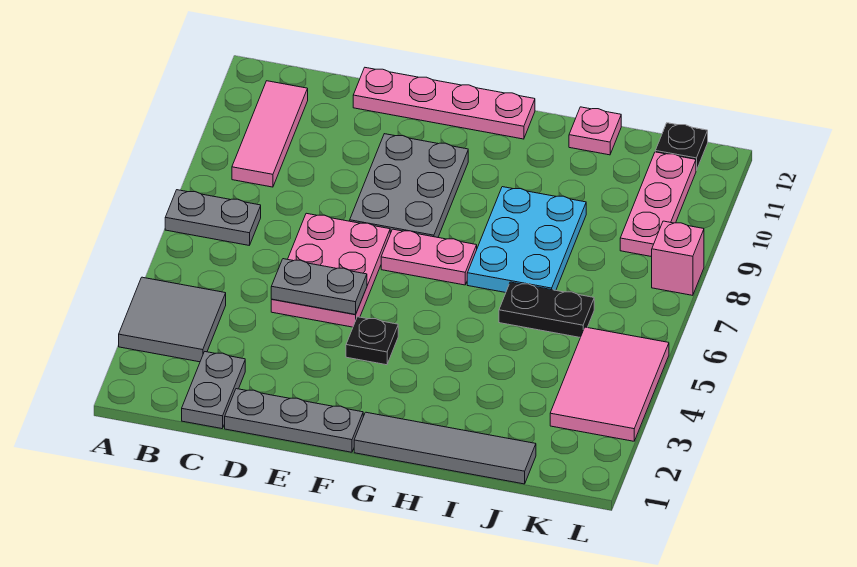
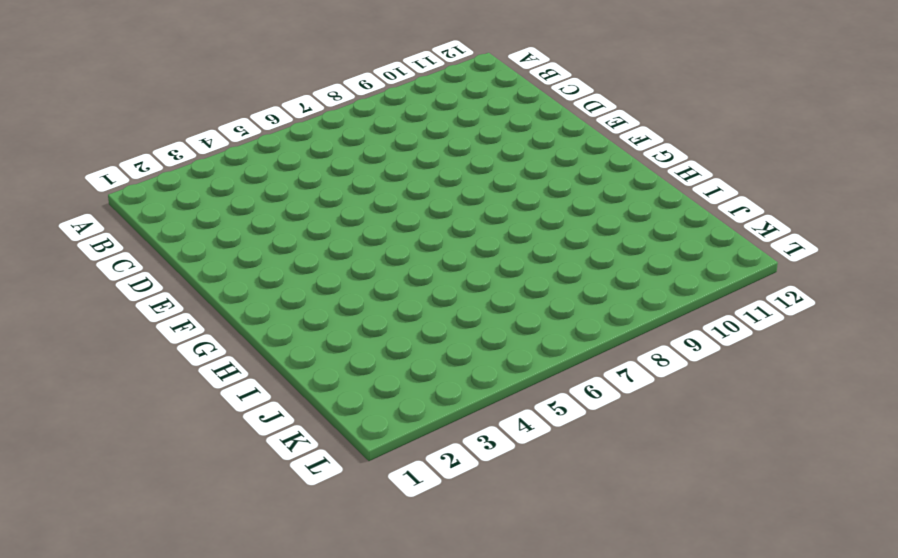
none -> grey tile A3:B4 level 1
none -> grey plate A7:B7 level 1
none -> pink tile B9:B11 level 1

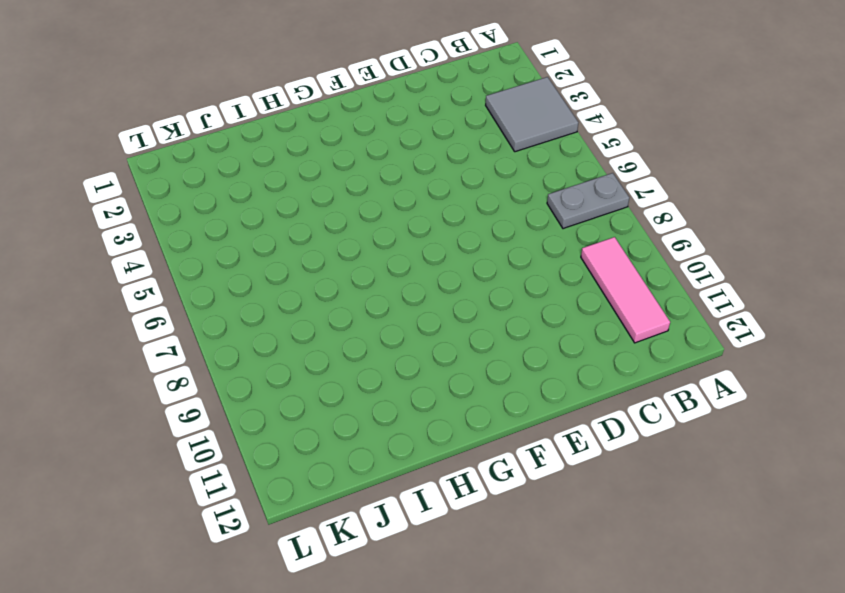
none -> grey plate C1:C2 level 1
none -> grey plate D1:F1 level 1
none -> pink plate D5:E7 level 1

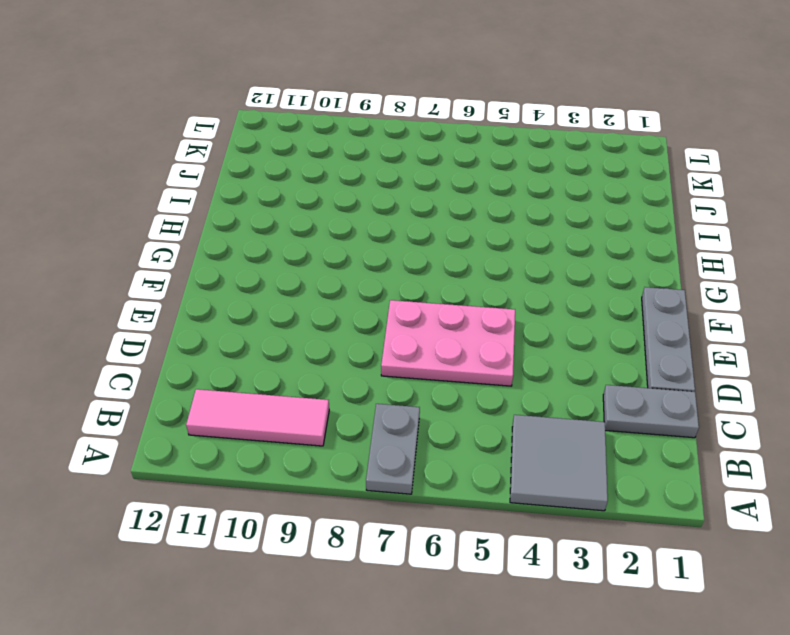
none -> pink plate D12:G12 level 1
none -> grey plate E8:F10 level 1
none -> black plate F4 level 1

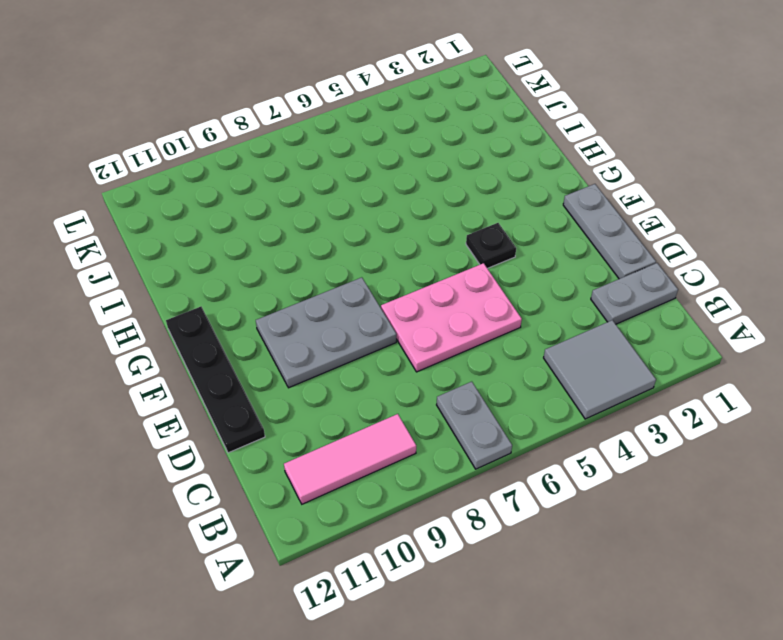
black plate D12:G12 level 1 -> pink plate D12:G12 level 1
none -> pink plate F7:G7 level 1
none -> grey tile G1:J1 level 1
none -> cyan plate H7:I9 level 1

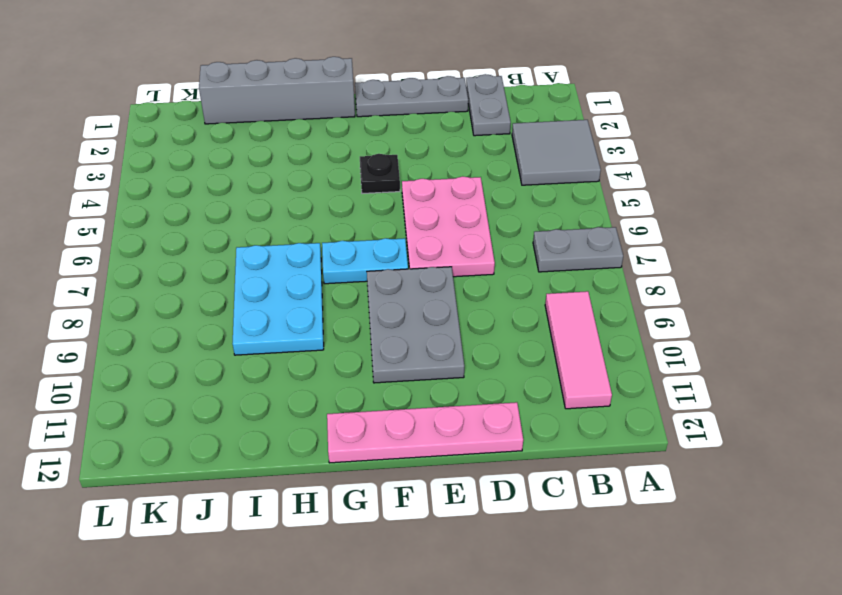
cyan plate F7:G7 level 1 -> pink plate F7:G7 level 1
grey brick G1:J1 level 1 -> grey tile G1:J1 level 1
none -> black plate I6:J6 level 1
none -> pink plate I12 level 1
none -> pink tile K3:L5 level 1

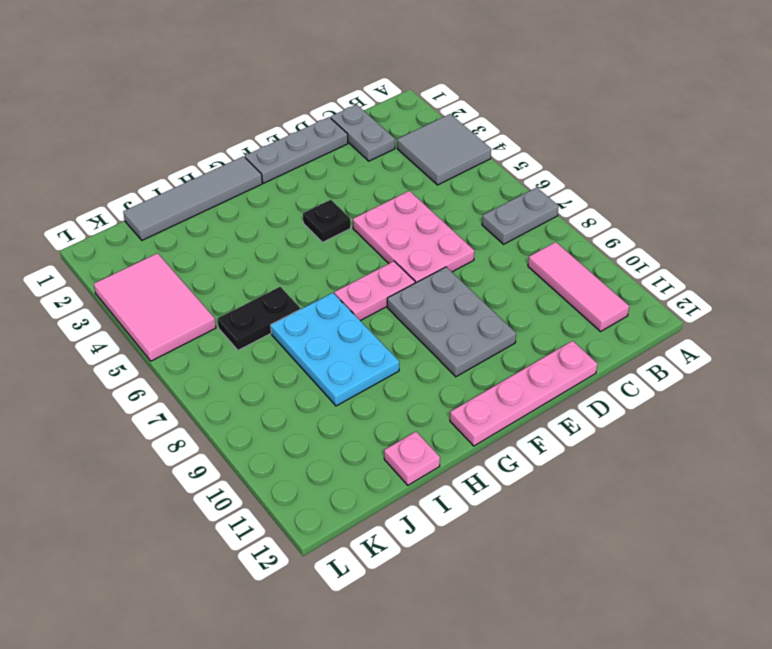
none -> pink plate K9:K11 level 1
none -> black plate K12 level 1
none -> pink brick L8 level 1

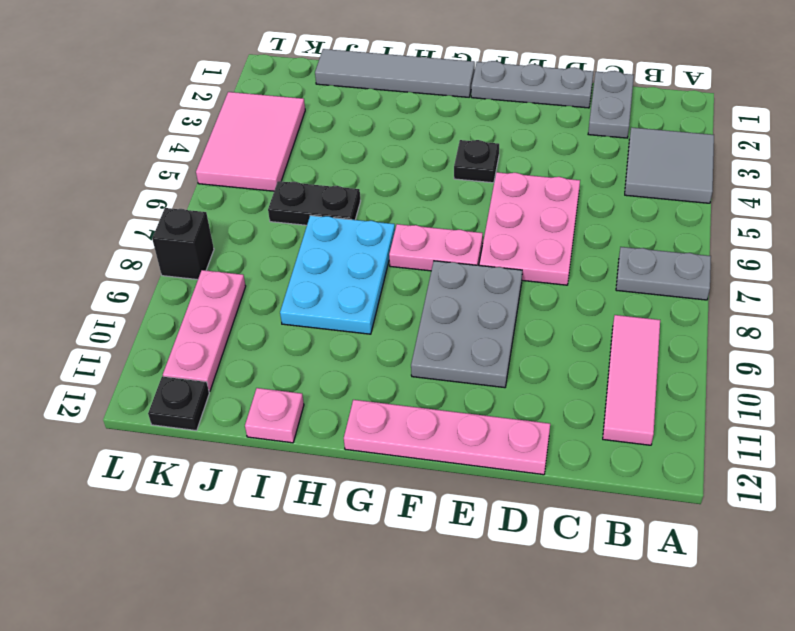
black brick L8 level 1 -> pink brick L8 level 1
none -> grey plate D5:E5 level 2

